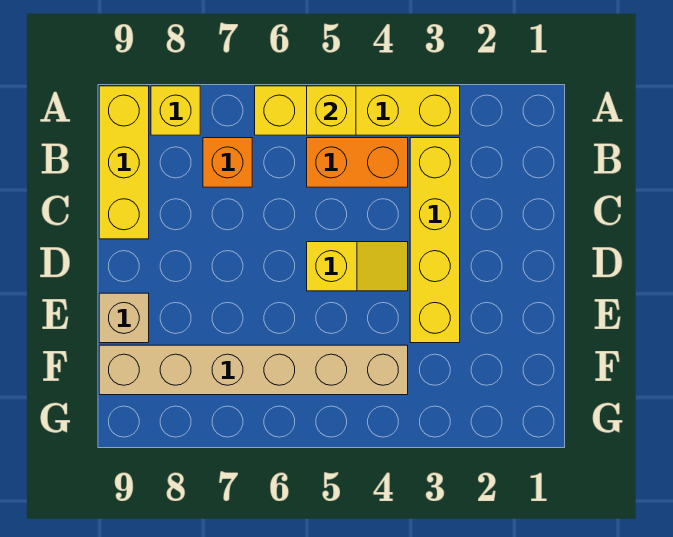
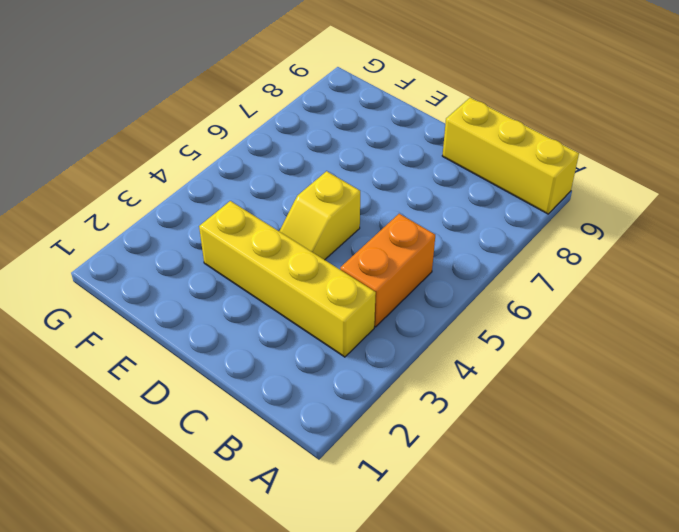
none -> yellow brick A3:A6 level 1
none -> yellow brick A8 level 1

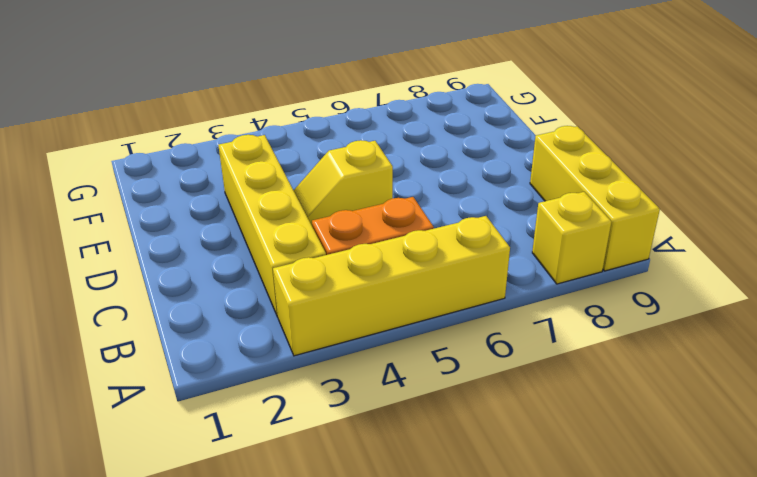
none -> orange brick B7 level 1
none -> tan brick E9 level 1

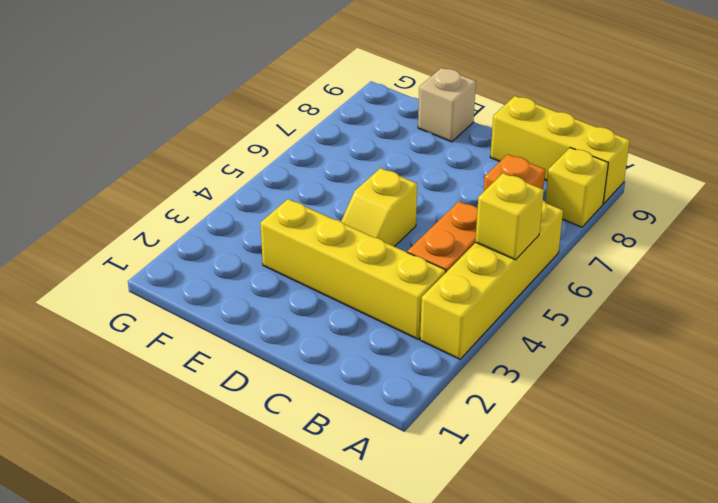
none -> tan brick F4:F9 level 1

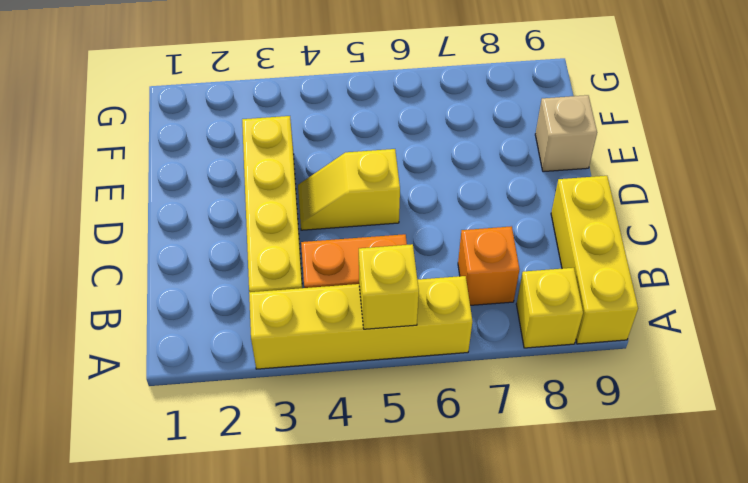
none -> tan brick F4:F9 level 1

